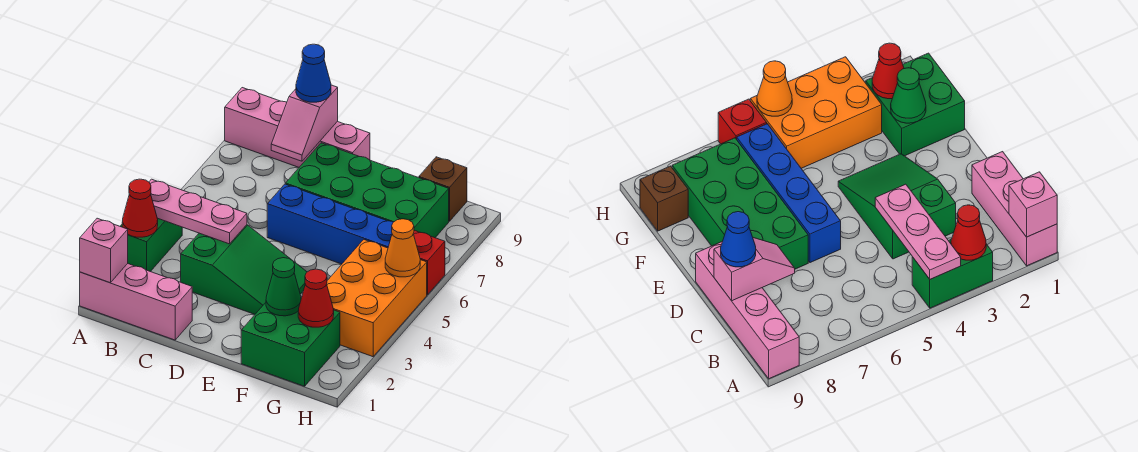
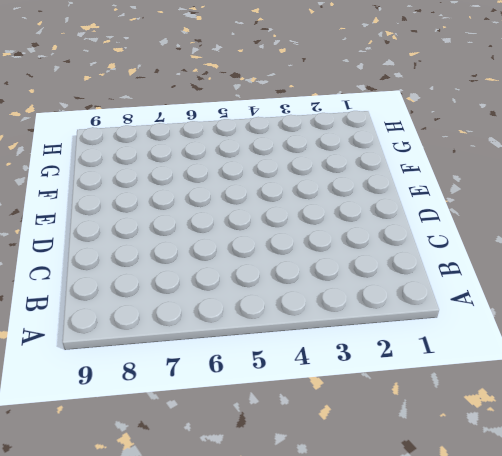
none -> pink brick A1:C1 level 1
none -> green brick A3:A4 level 1
none -> pink brick A9:D9 level 1

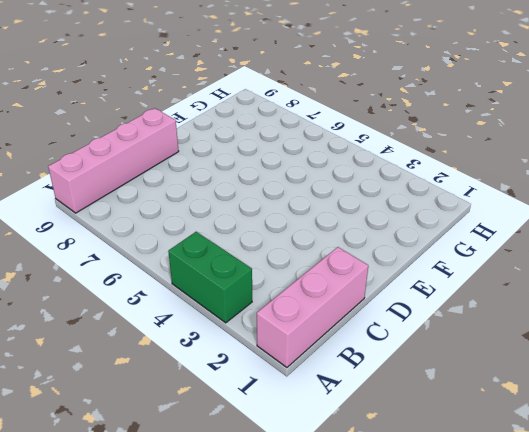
none -> green slope C3:E4 level 1 top C
none -> blue brick D6:G6 level 1
none -> green brick D7:G8 level 1

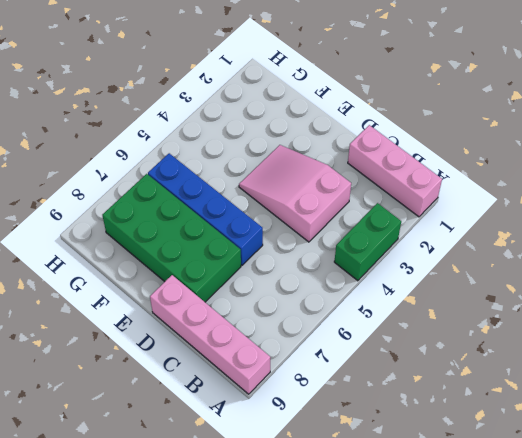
pink slope C3:E4 level 1 top C -> green slope C3:E4 level 1 top C
none -> green brick F1:G2 level 1
none -> orange brick G3:H5 level 1
none -> brown brick G9 level 1

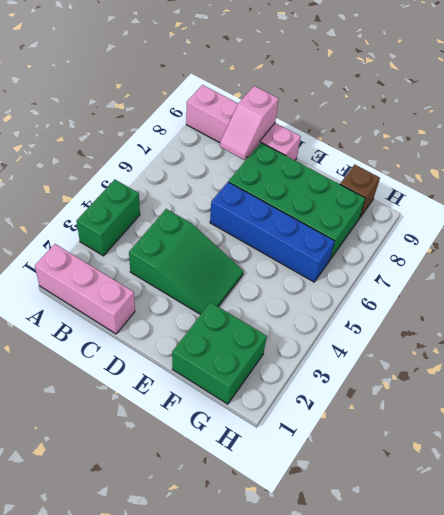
none -> orange brick G3:H5 level 1
none -> red brick H6 level 1
none -> pink brick A1 level 2

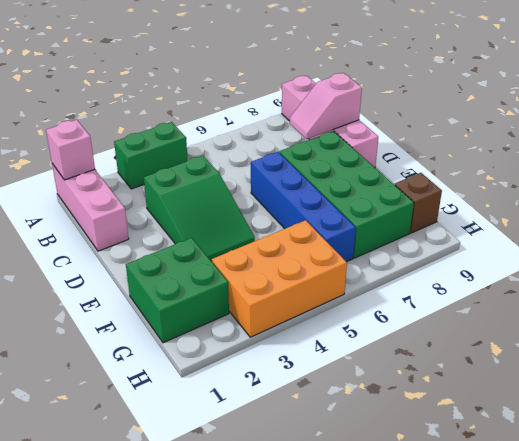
none -> red brick H6 level 1
none -> red cone A3 level 2
none -> pink plate A4:C4 level 2

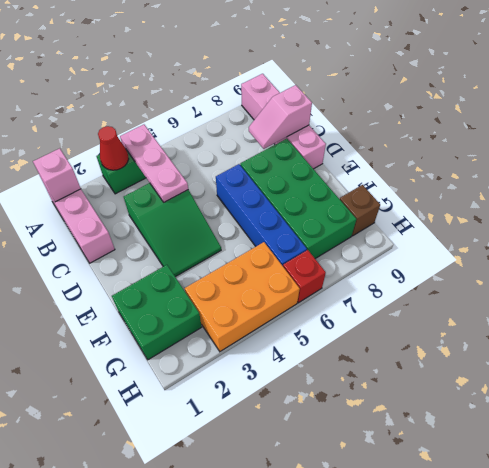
none -> green cone F2 level 2
none -> red cone G2 level 2
none -> orange cone H5 level 2

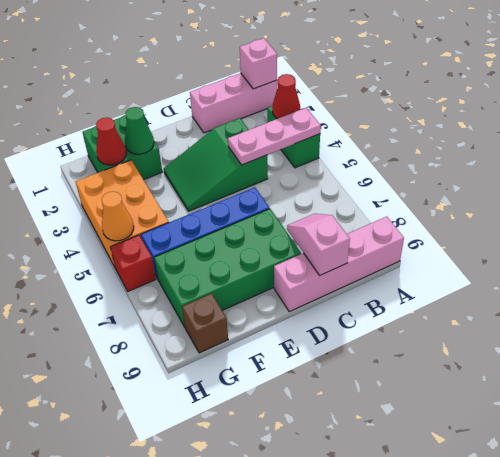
none -> blue cone C9 level 3

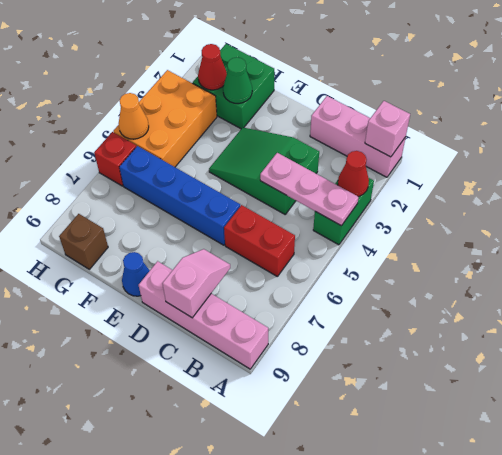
red brick B6:C6 level 1 -> none
blue cone E9 level 1 -> blue cone C9 level 3
none -> green brick D7:G8 level 1

